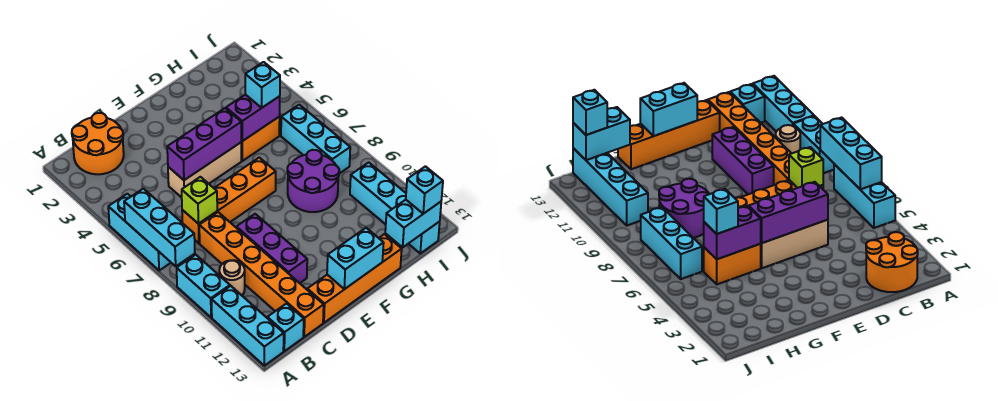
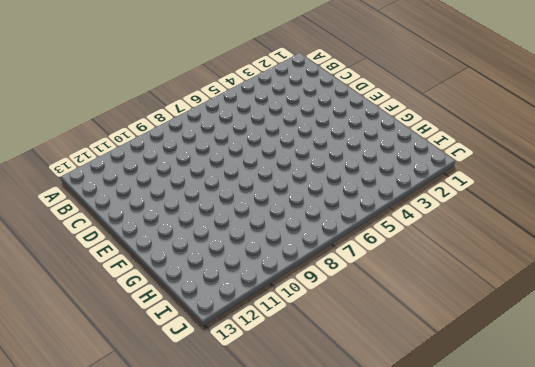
none -> cyan brick A5:A7 level 1
none -> cyan brick A9:A10 level 1
none -> cyan brick A11:A13 level 1

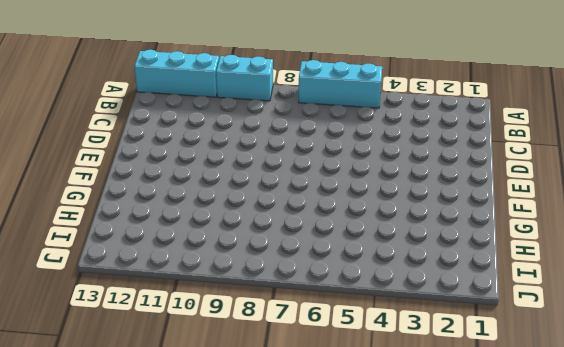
none -> orange round brick B1:C2 level 1
none -> tan round brick B10 level 1
none -> cyan brick B13 level 1

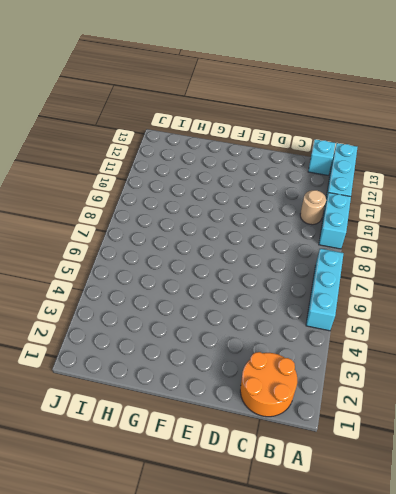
none -> orange brick C7:F7 level 1
none -> orange brick C8:C13 level 1
none -> tan brick D5:F5 level 1

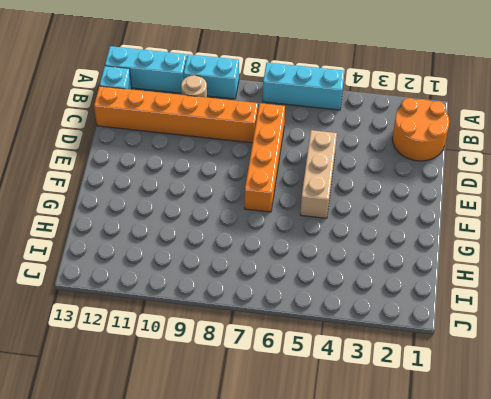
none -> purple brick D9:D11 level 1
none -> orange brick D13:G13 level 1
none -> orange brick G5:H5 level 1

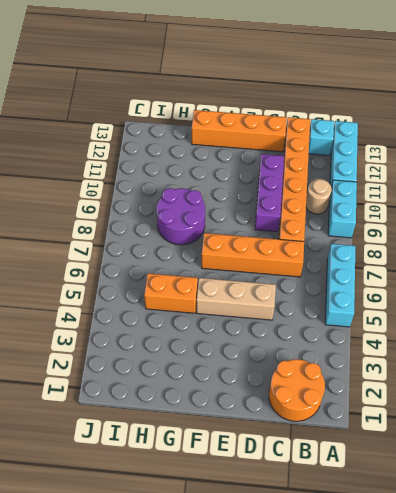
none -> cyan brick I6:I8 level 1
none -> cyan brick I10:I13 level 1
none -> cyan brick A6:A8 level 2

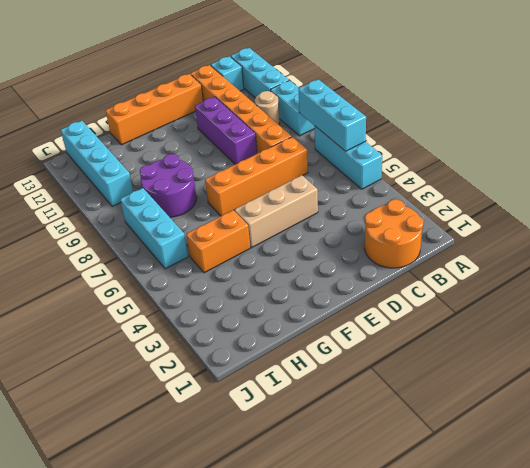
none -> lime brick C7 level 2
none -> purple brick D5:F5 level 2
none -> cyan brick E13:F13 level 2

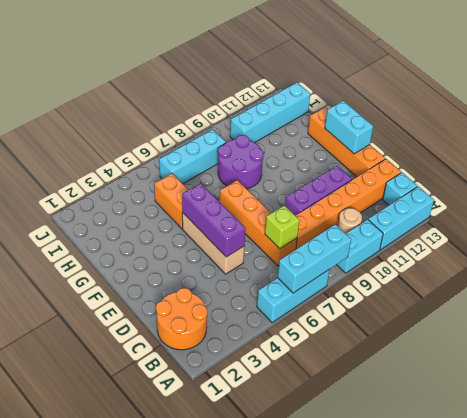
none -> purple brick G5:H5 level 2
none -> cyan brick H13:I13 level 2
none -> cyan brick H5 level 3

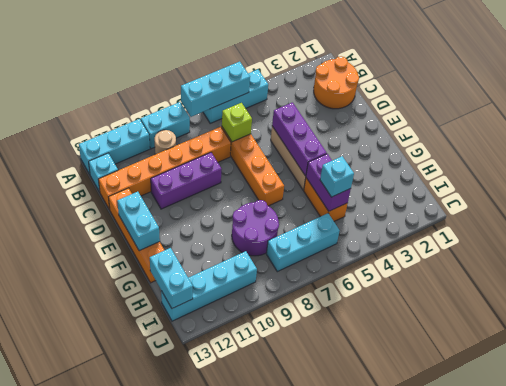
none -> cyan brick I13 level 3

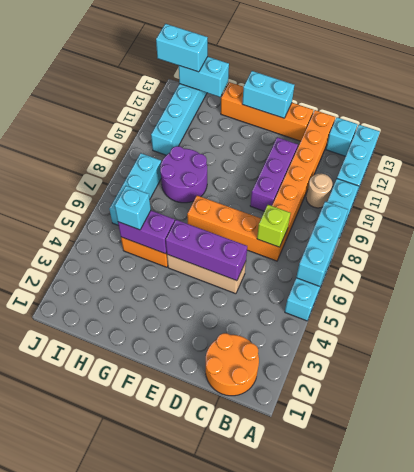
cyan brick I13:J13 level 3 -> cyan brick I13 level 3

